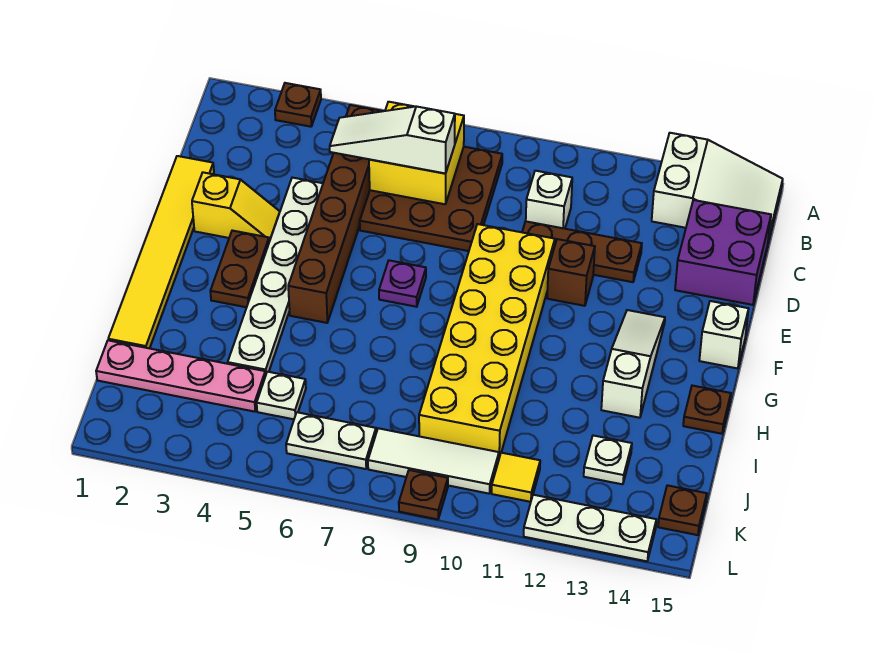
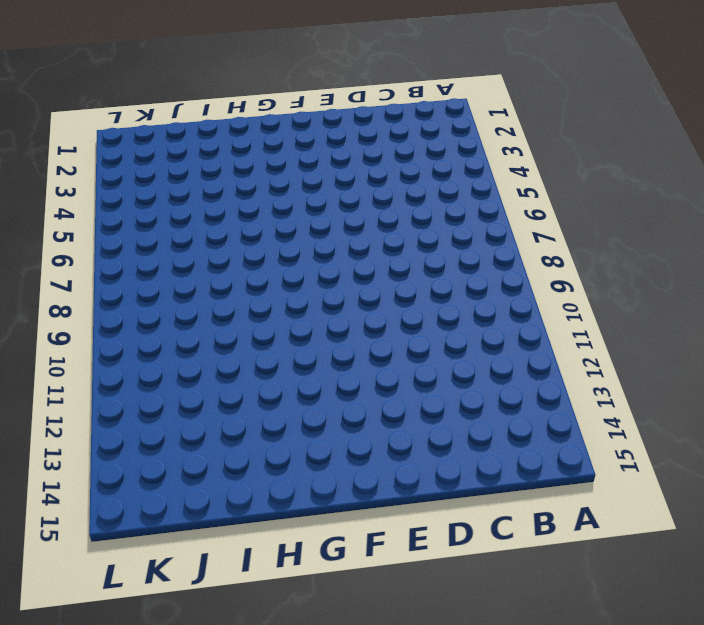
none -> brown plate A3 level 1
none -> white slope A13:B15 level 1 top 13
none -> brown brick B5:G5 level 1

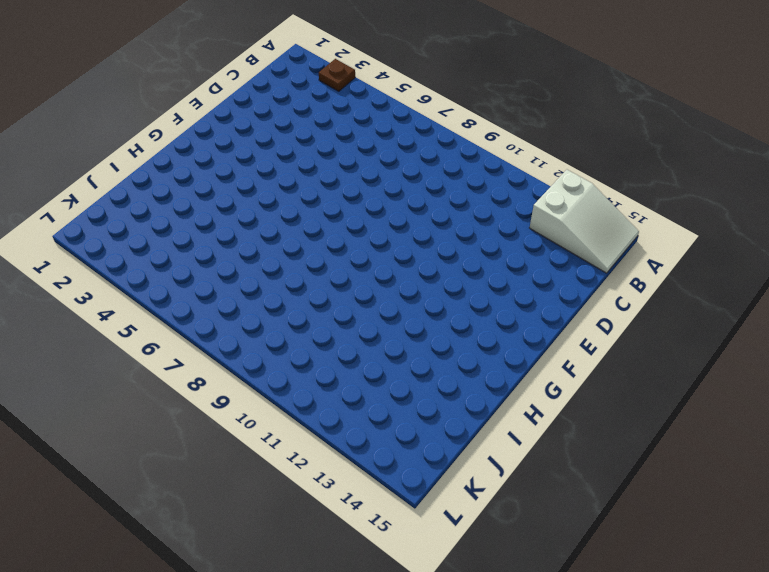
none -> brown brick B5:G5 level 1
none -> brown plate B6:D8 level 1
none -> white brick C10 level 1

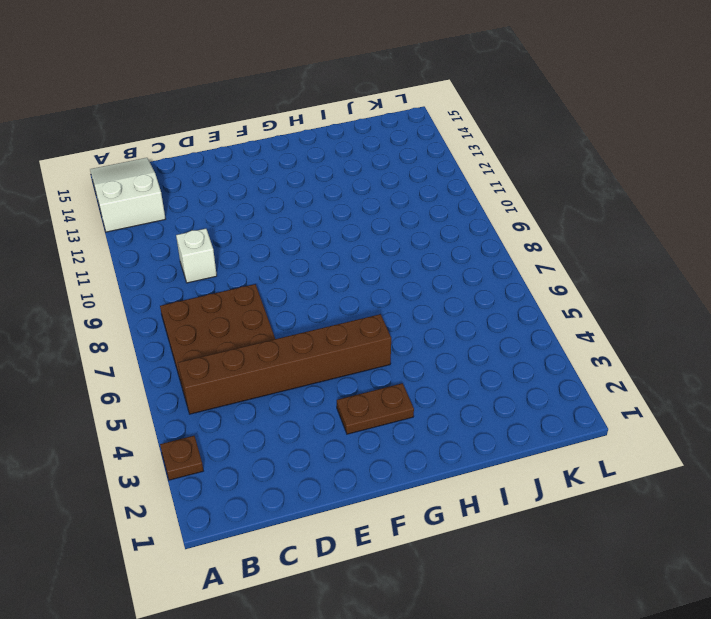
none -> purple brick C14:D15 level 1
none -> yellow tile D1:I1 level 1
none -> white plate D4:I4 level 1

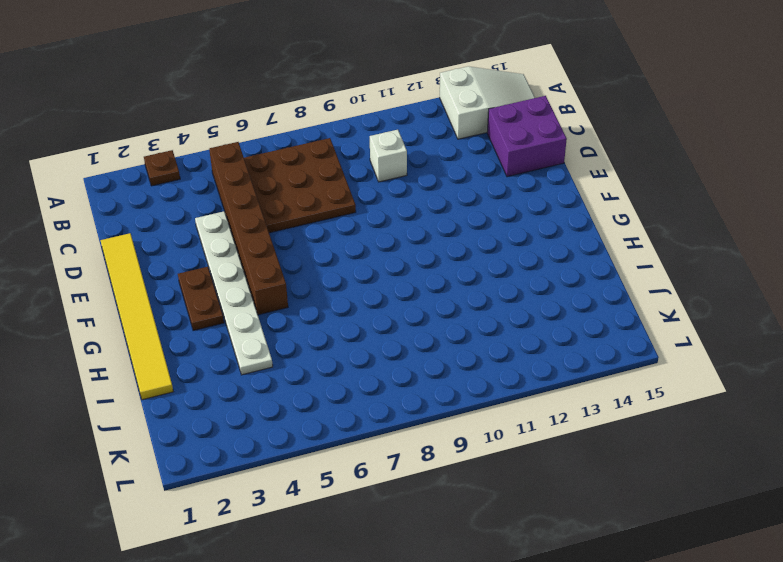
none -> brown plate D10:D12 level 1
none -> yellow slope E2:E3 level 1 top 2
none -> yellow brick E9:J10 level 1

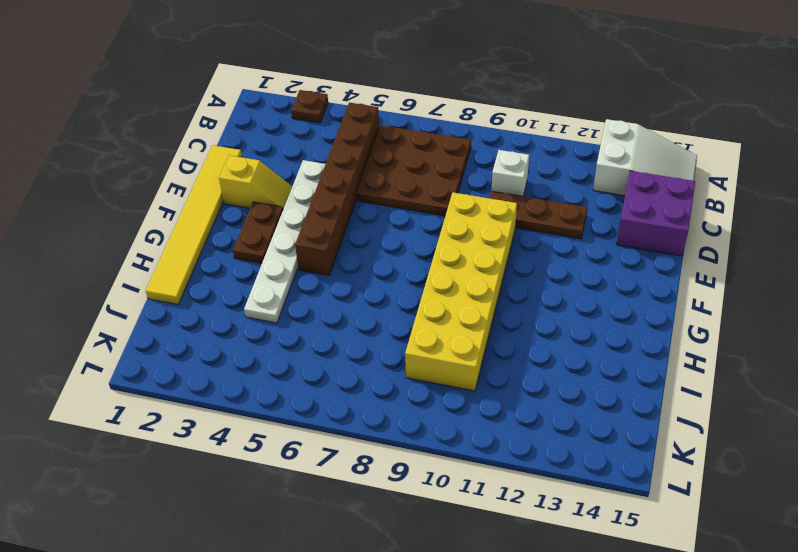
none -> brown brick E11 level 1
none -> purple plate F7 level 1
none -> white slope F13:H13 level 1 top H

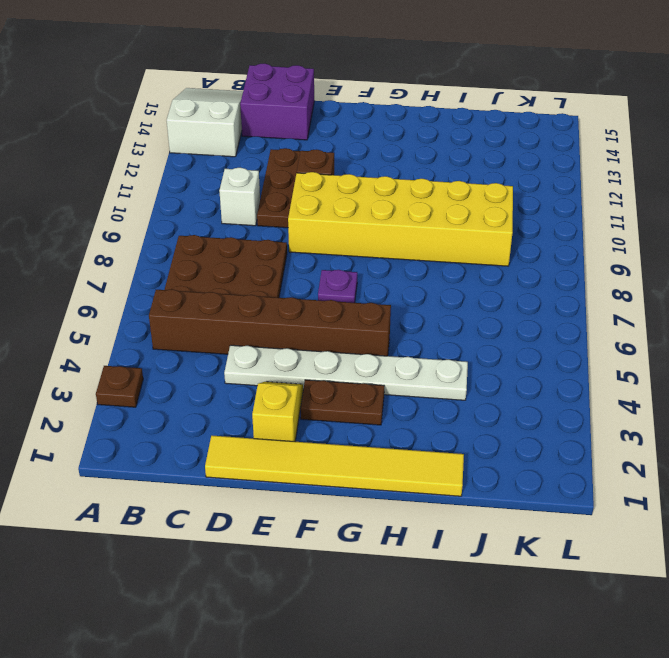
none -> white slope F13:H13 level 1 top H
none -> white brick F15 level 1
none -> brown plate H15 level 1

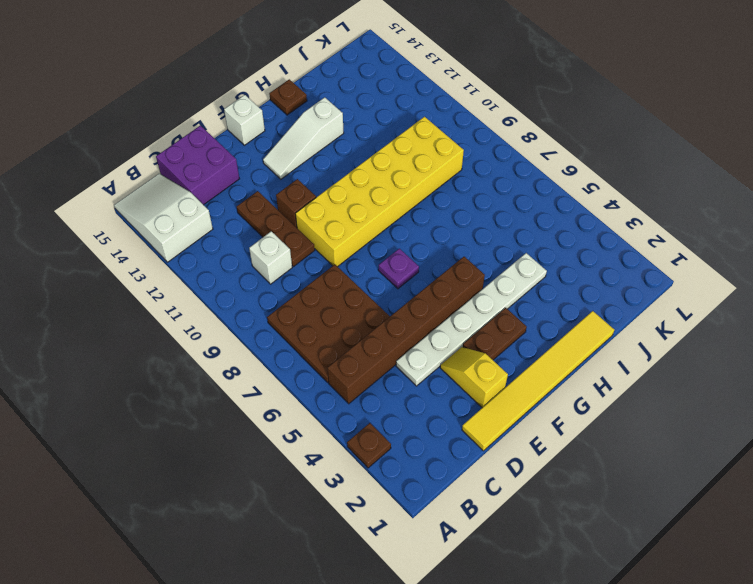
none -> pink plate J1:J4 level 1
none -> white plate J5 level 1
none -> white plate J13 level 1

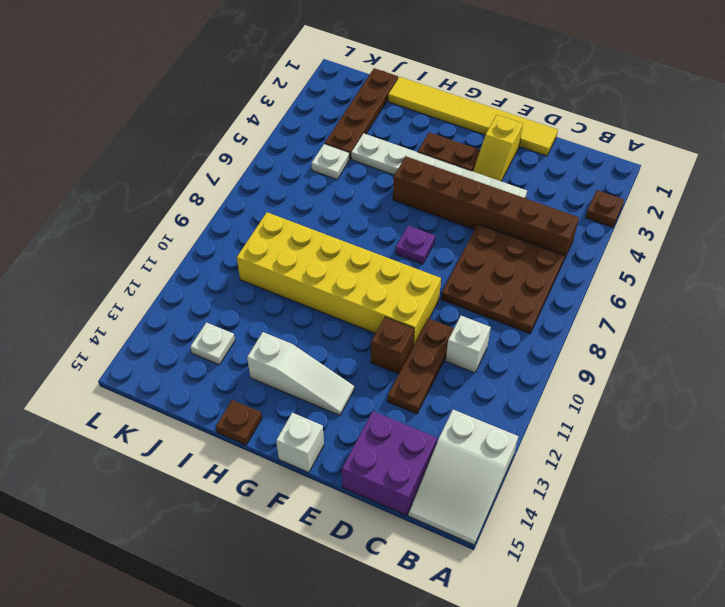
brown plate J1:J4 level 1 -> pink plate J1:J4 level 1
none -> white plate K6:K7 level 1
none -> white tile K8:K10 level 1
none -> yellow tile K11 level 1

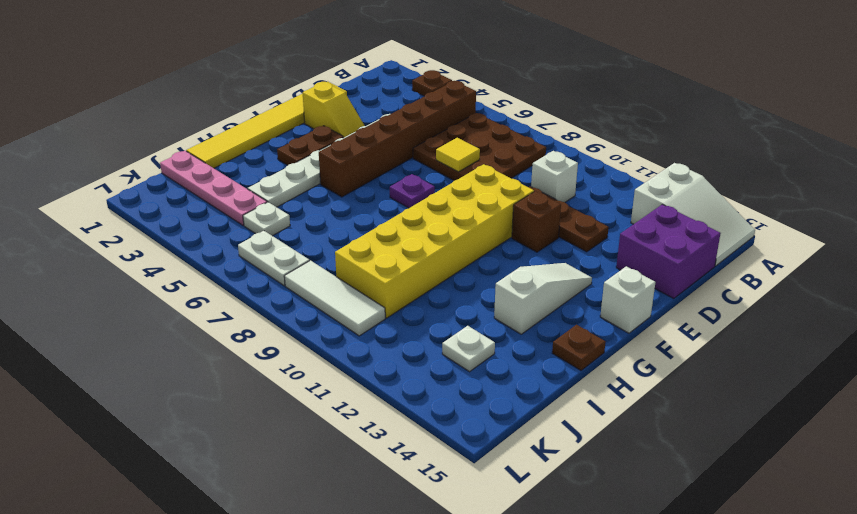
yellow tile D7 level 2 -> yellow tile K11 level 1
none -> brown plate K15 level 1
none -> brown plate L9 level 1
none -> white plate L12:L14 level 1

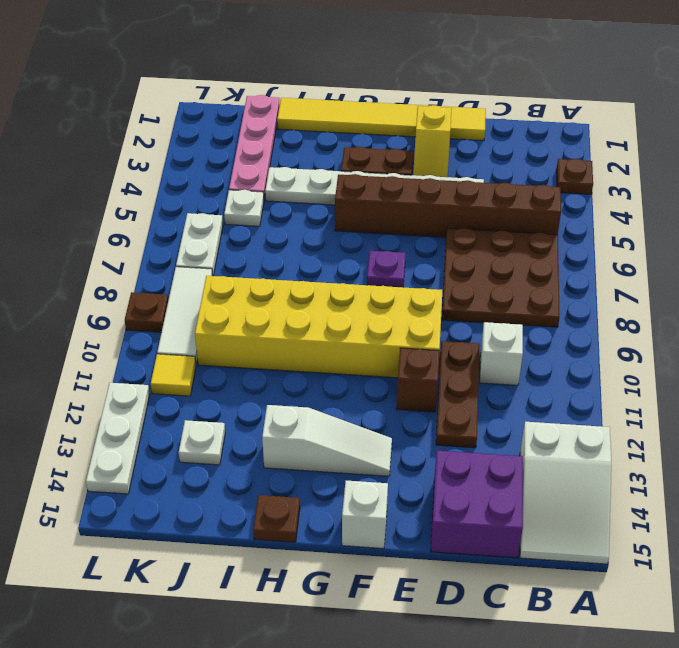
none -> brown plate K15 level 1
none -> yellow brick B6:C7 level 2
none -> white slope C5:C7 level 3 top 7

